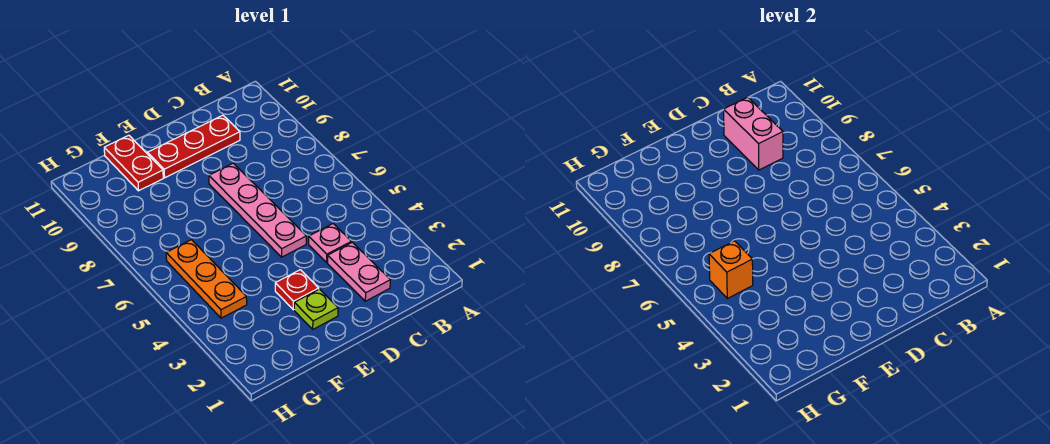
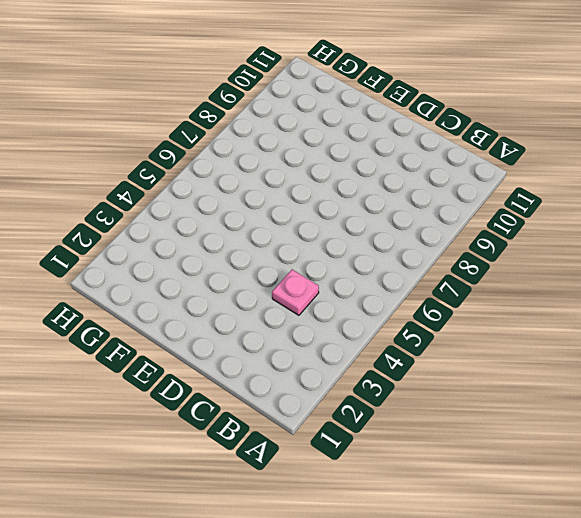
none -> pink plate C2:C3 level 1
none -> red plate C10:E10 level 1

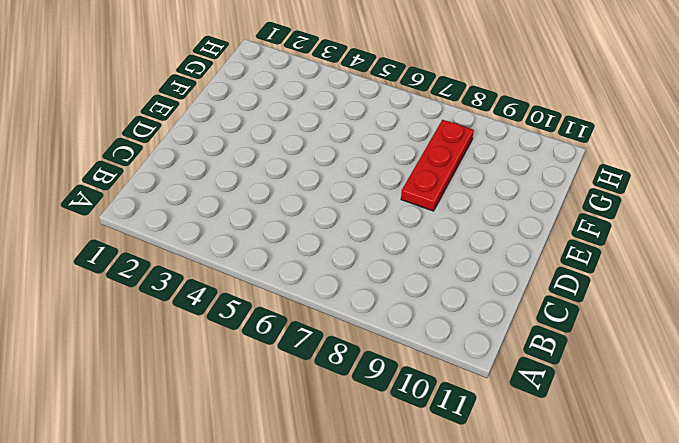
red plate E8:G8 level 1 -> red plate C10:E10 level 1
none -> pink plate C2:C3 level 1
none -> pink plate C4 level 1

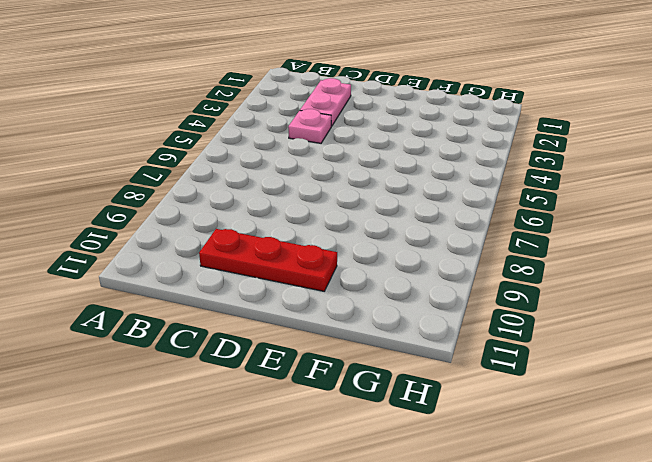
none -> pink plate D5:D8 level 1
none -> lime plate E2 level 1

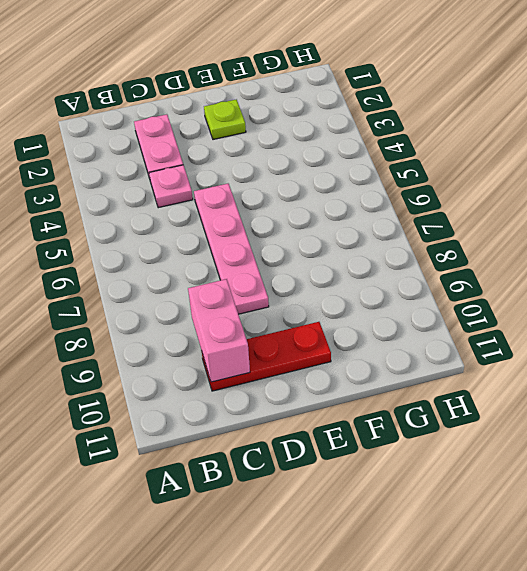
none -> red plate E3 level 1
none -> red plate F10:F11 level 1

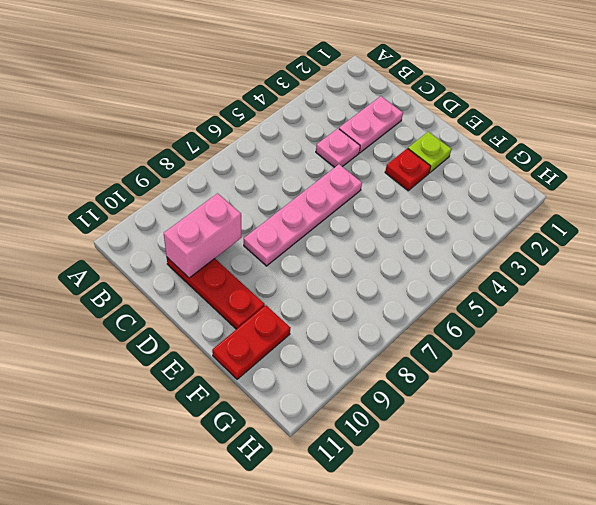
none -> orange plate G4:G6 level 1
none -> orange brick G5 level 2

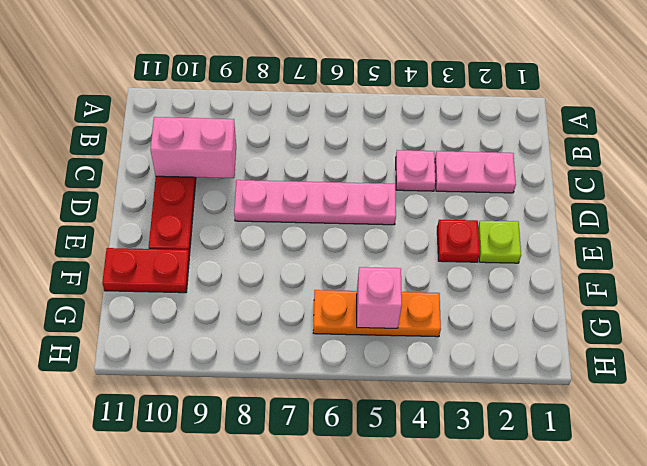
pink brick G5 level 2 -> orange brick G5 level 2

